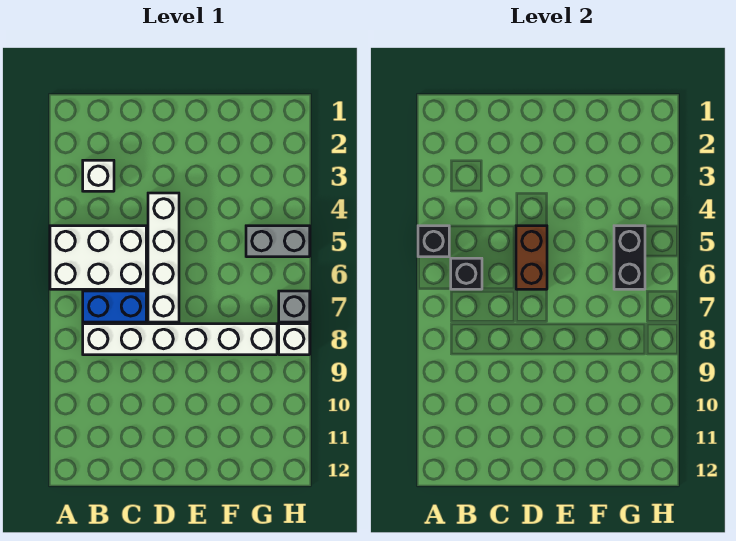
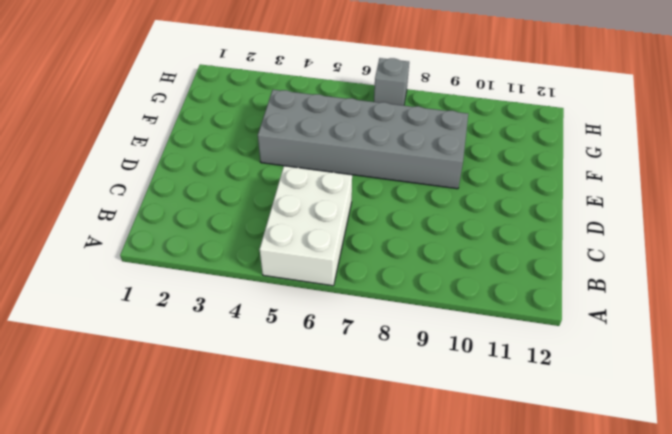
grey brick E4:F9 level 1 -> white brick B8:G8 level 1
none -> white brick B3 level 1
none -> blue brick B7:C7 level 1
none -> white brick D4:D7 level 1

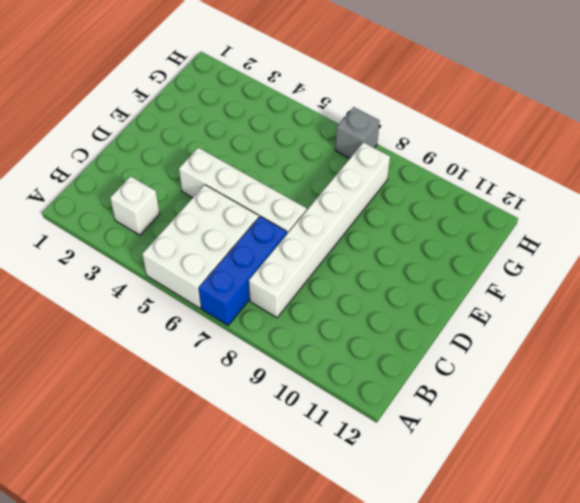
blue brick A7:C7 level 1 -> blue brick B7:C7 level 1
none -> grey brick G5:H5 level 1
none -> white brick H8 level 1
none -> black brick A5 level 2

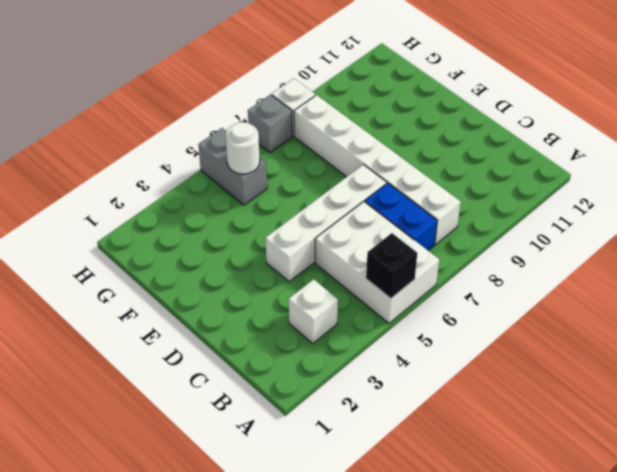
white round brick G5 level 2 -> black brick G5:G6 level 2
none -> black brick B6 level 2
none -> brown brick D5:D6 level 2

